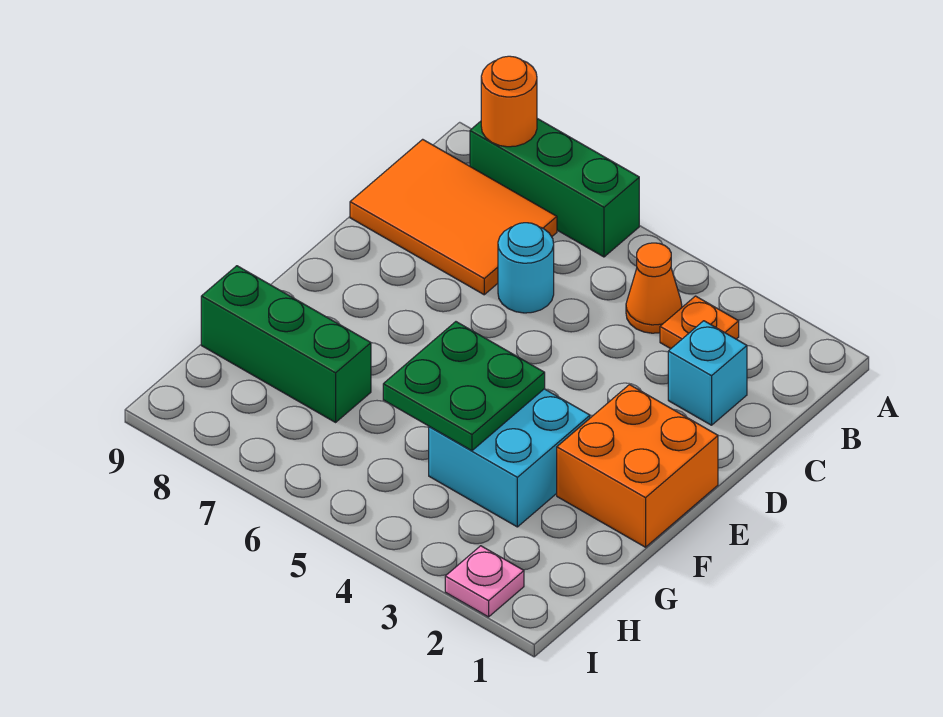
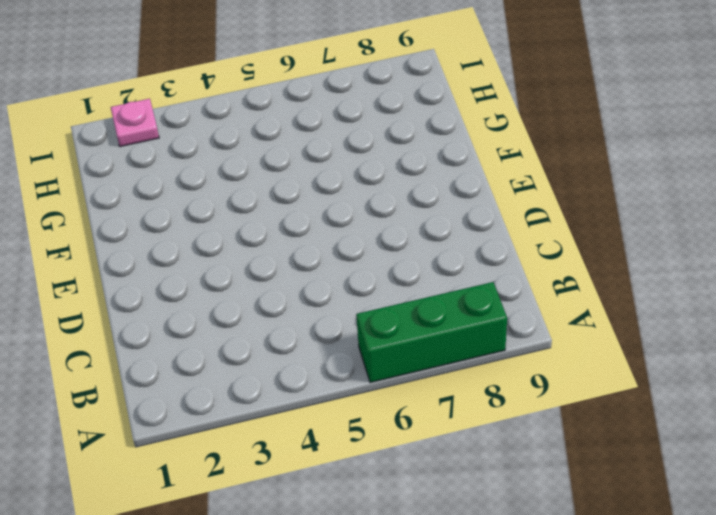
none -> orange plate B3 level 1
none -> orange cone B4 level 1
none -> orange tile B7:C9 level 1

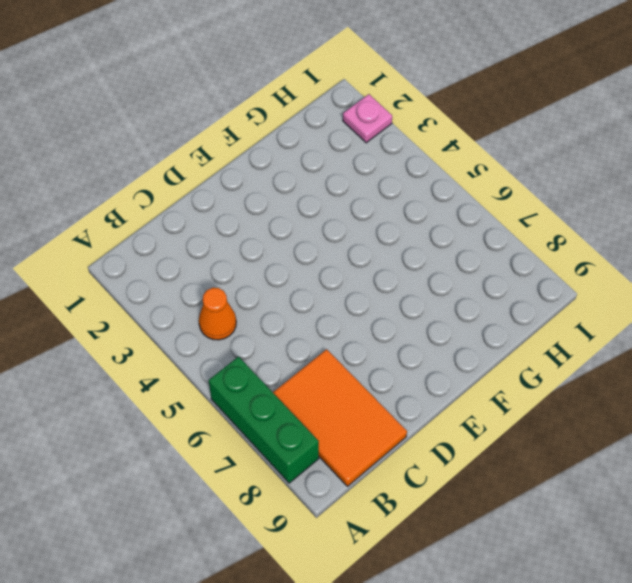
none -> orange plate B3 level 1
none -> cyan brick C2 level 1
none -> cyan round brick C6 level 1

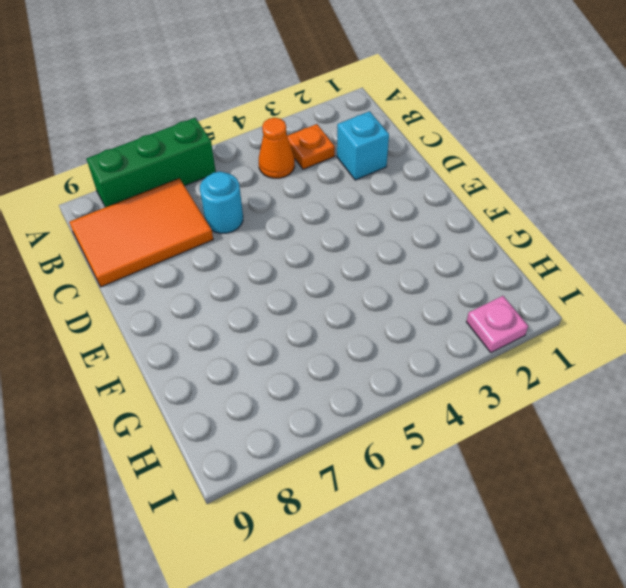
none -> orange brick E1:F2 level 1
none -> cyan brick F3:G4 level 1
none -> green brick G7:G9 level 1

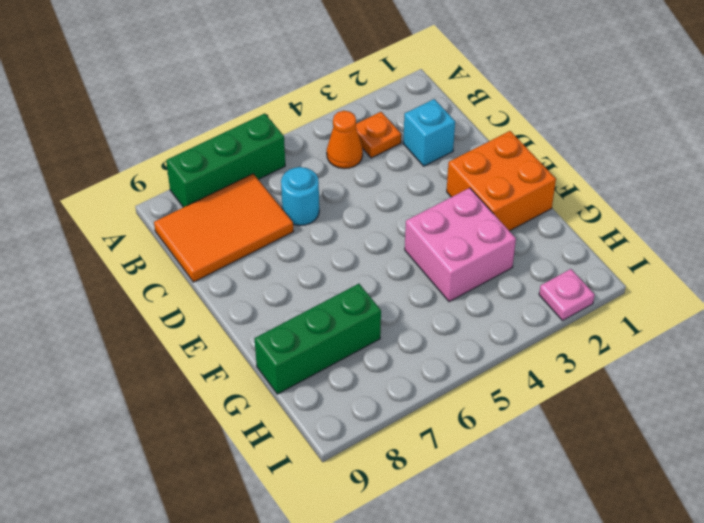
pink brick F3:G4 level 1 -> cyan brick F3:G4 level 1
none -> orange round brick A8 level 2
none -> green plate F4:G5 level 2

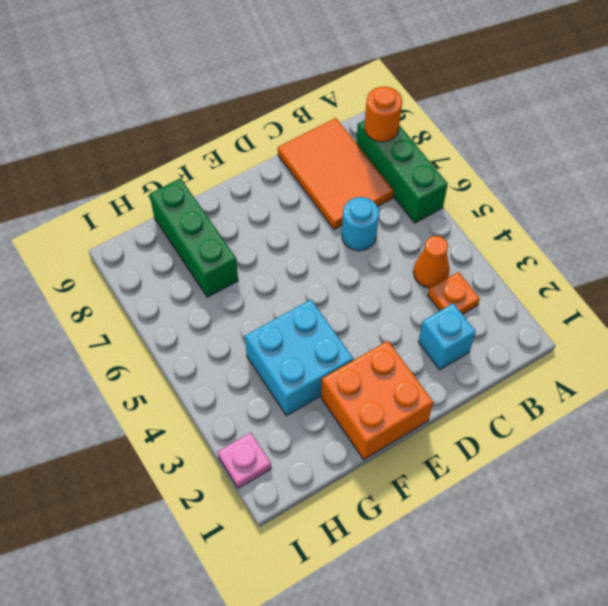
none -> green plate F4:G5 level 2

